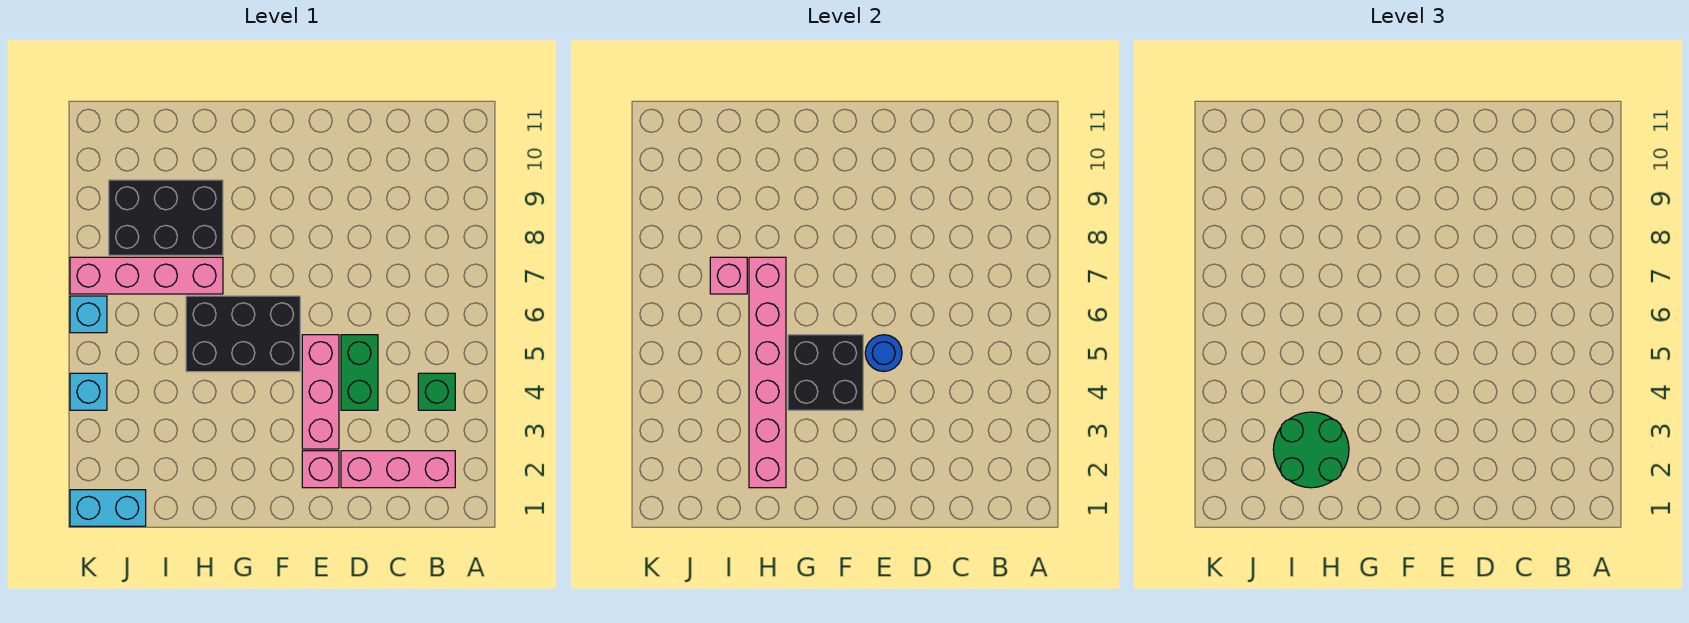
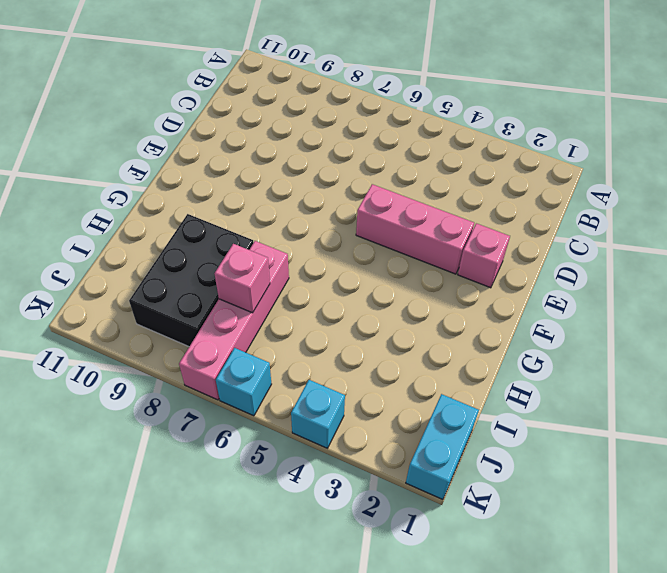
none -> pink brick B2:D2 level 1
none -> green brick B4 level 1
none -> green brick D4:D5 level 1

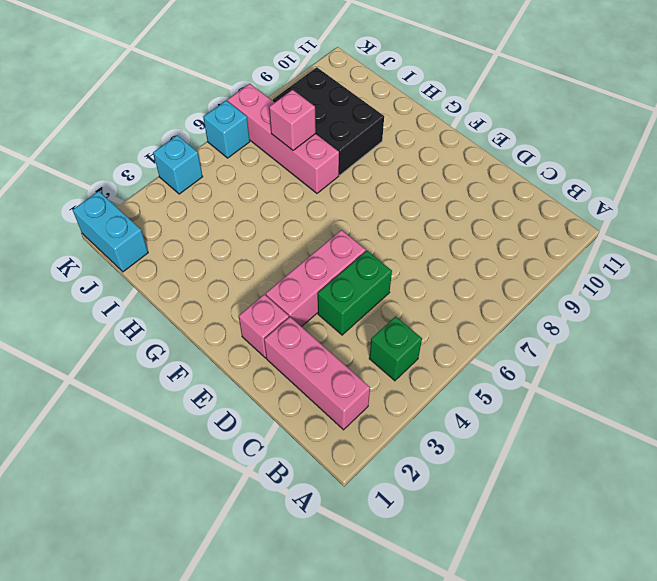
none -> black brick F5:H6 level 1
none -> blue round brick E5 level 2
none -> black brick F4:G5 level 2

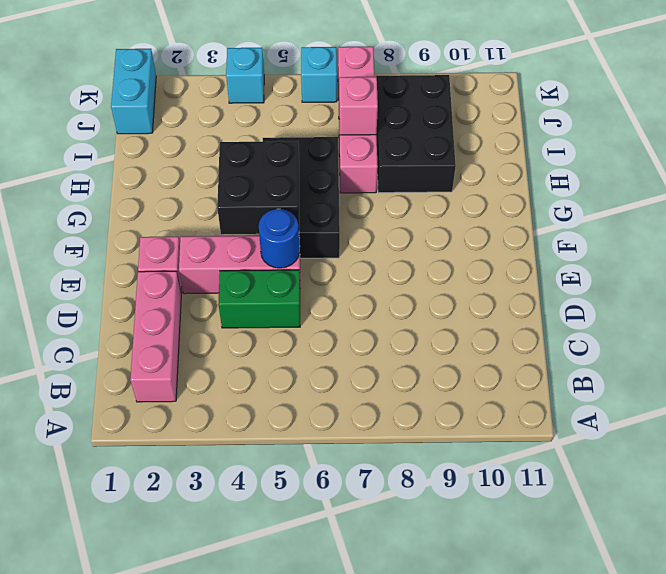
none -> green brick B4 level 1
none -> pink brick H2:H7 level 2
none -> green round brick H2:I3 level 3

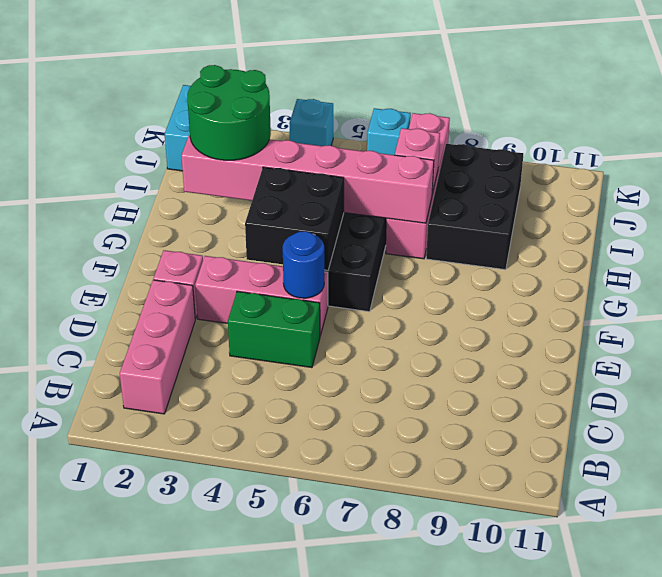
none -> green brick B4 level 1

